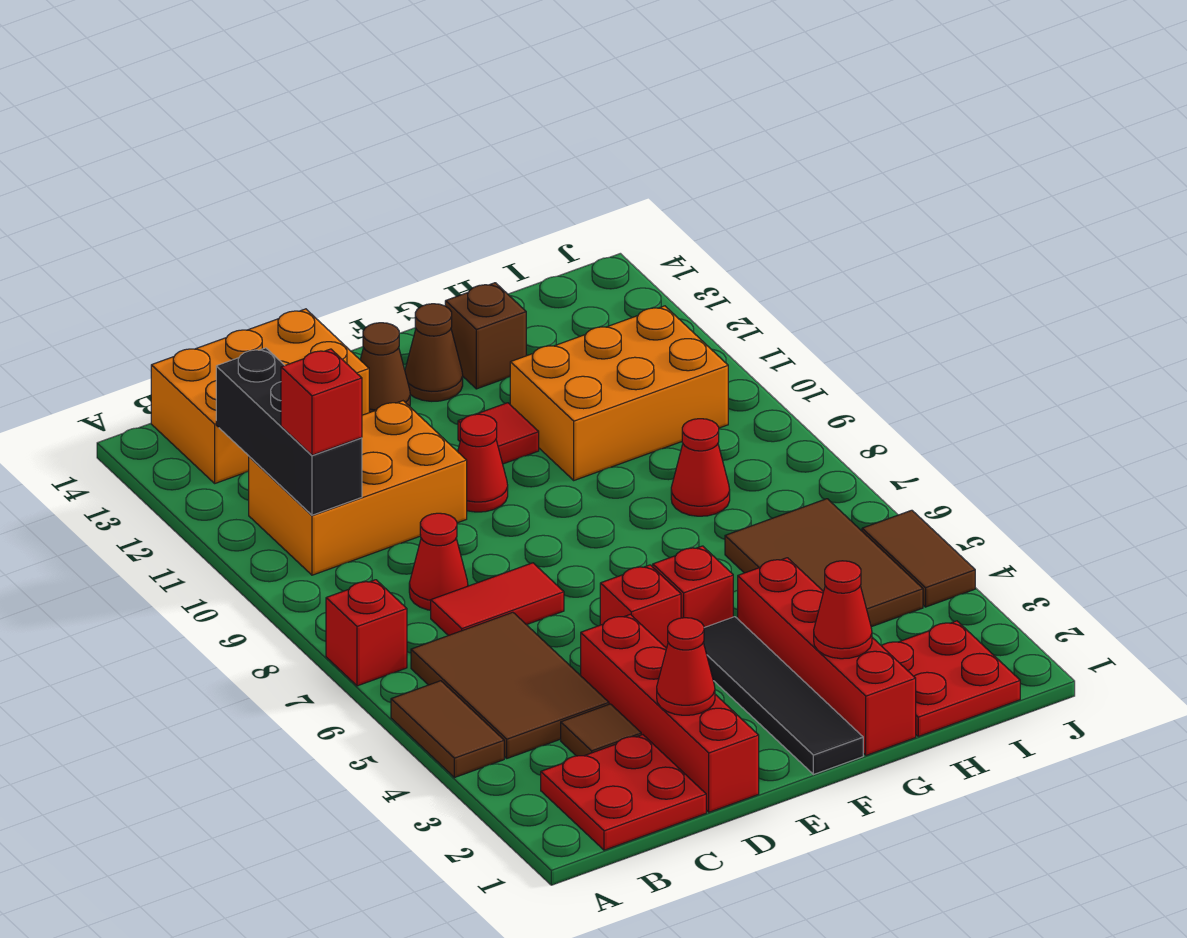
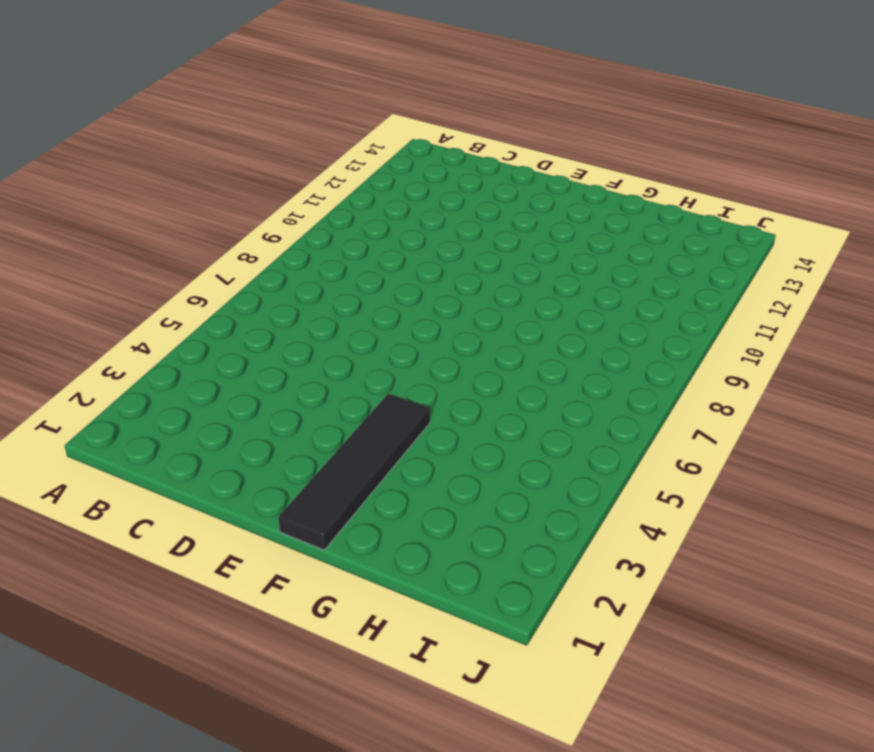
none -> brown tile A4:A5 level 1
none -> red brick A7 level 1
none -> red plate B1:C2 level 1

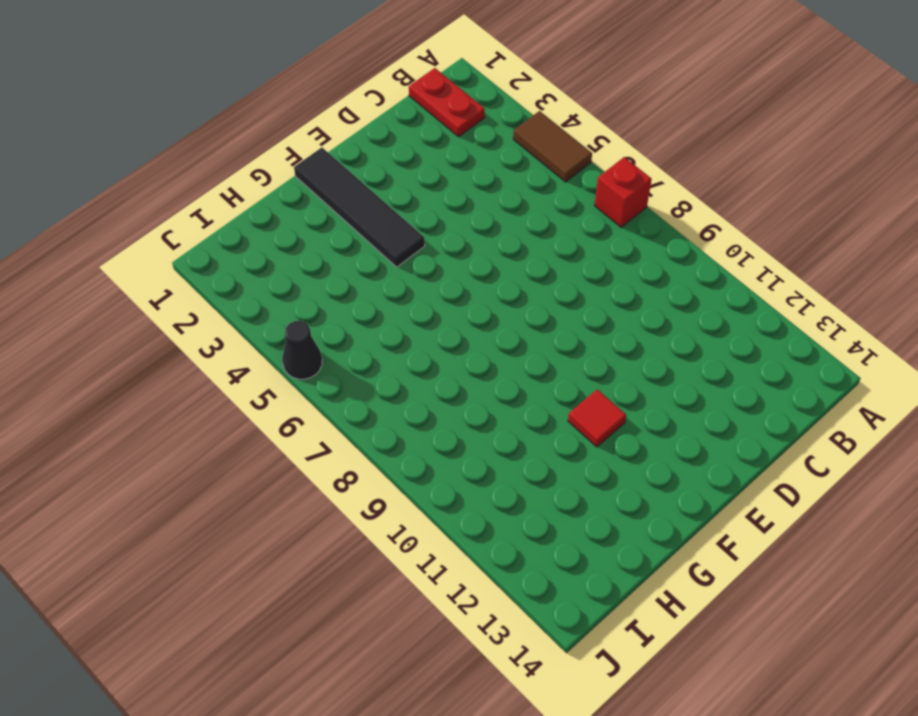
red plate B1:B2 level 1 -> red plate B1:C2 level 1
black cone J5 level 1 -> brown tile J4:J5 level 1
none -> brown tile B4:C6 level 1
none -> orange brick B10:D11 level 1
none -> orange brick B13:D14 level 1

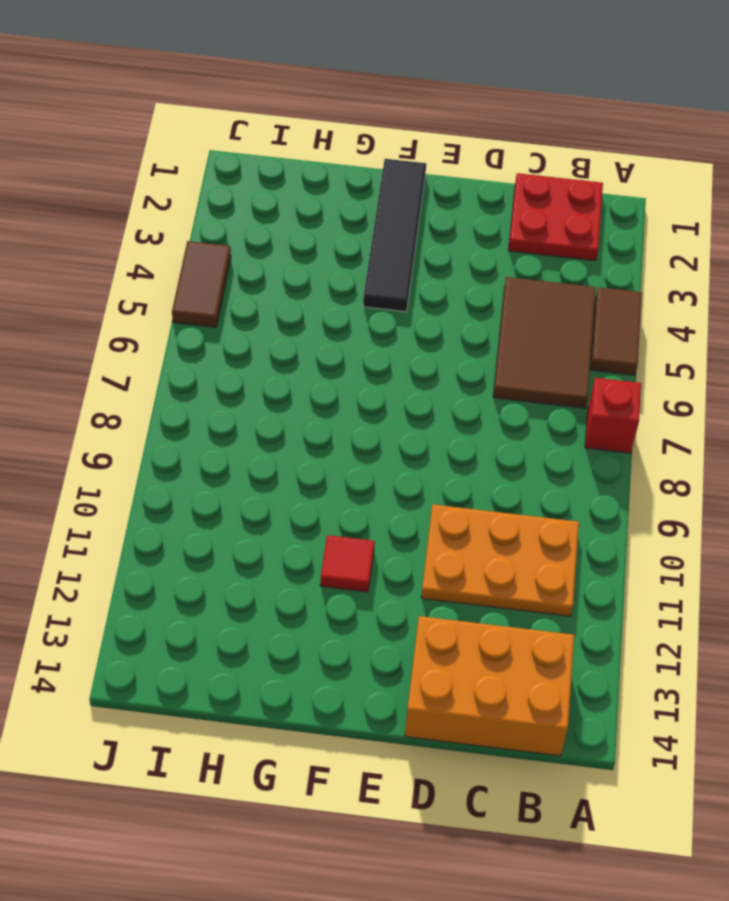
orange plate B10:D11 level 1 -> orange brick B10:D11 level 1
none -> brown tile C3 level 1
none -> red tile C7:D7 level 1
none -> red cone C8 level 1

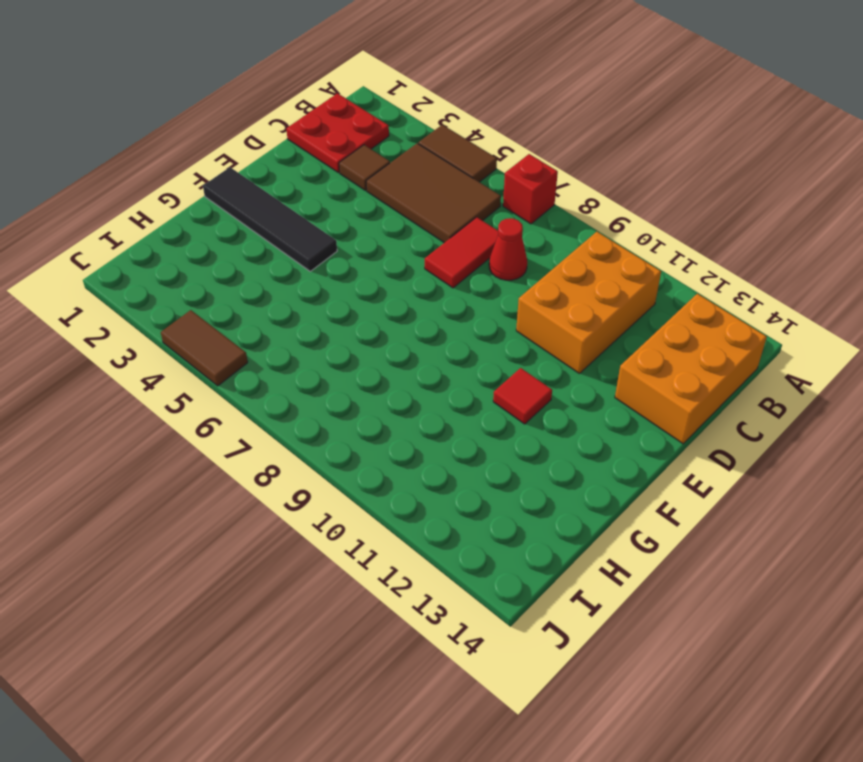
none -> red brick D1:D4 level 1
none -> red brick E5 level 1
none -> red cone E10 level 1

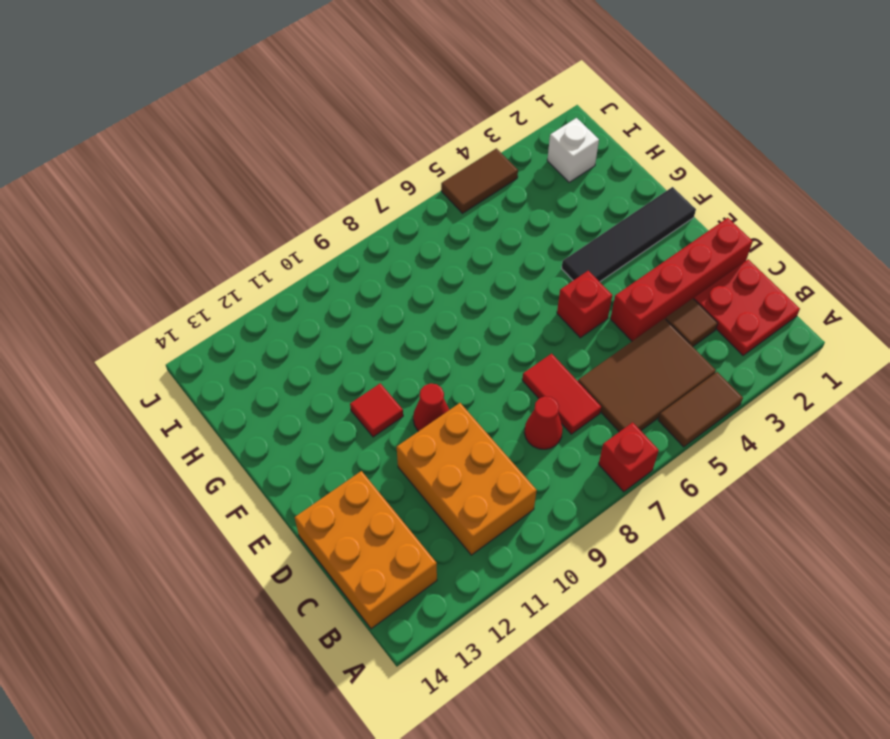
white brick I2 level 1 -> red plate H1:I2 level 1
none -> brown cone E13 level 1
none -> red brick F5 level 1
none -> brown cone F13 level 1

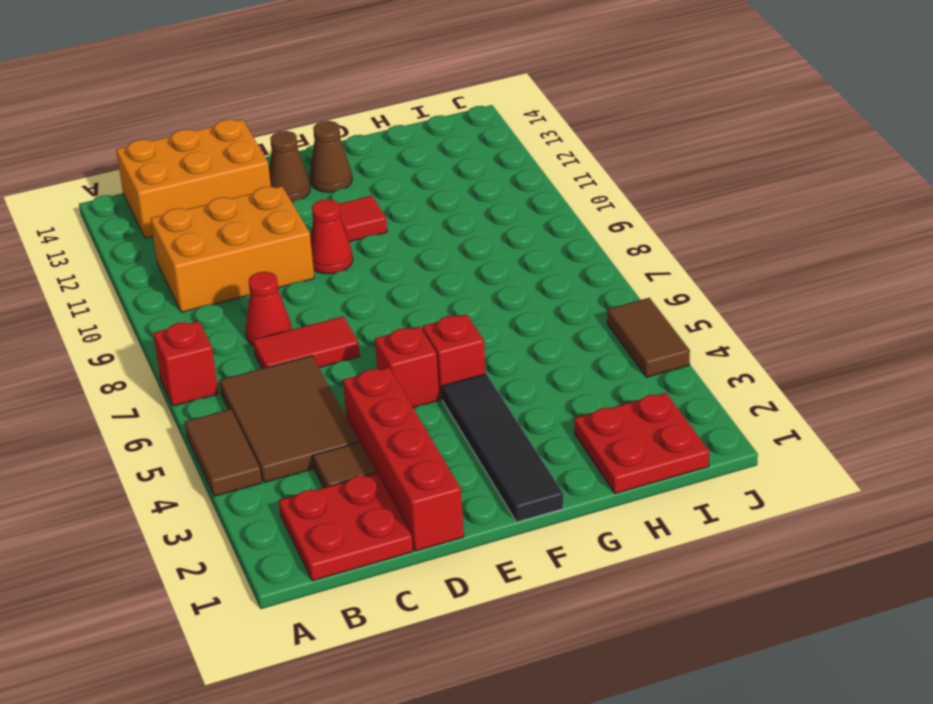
none -> red brick G1:G4 level 1
none -> orange brick G10:I11 level 1
none -> brown brick G13 level 1

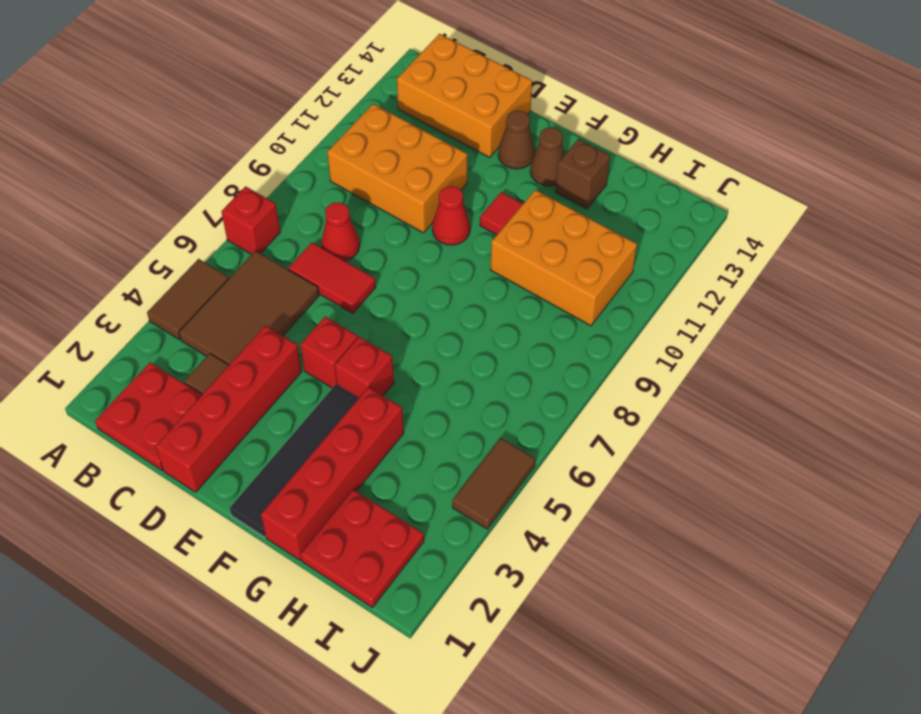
none -> brown tile H4:I6 level 1
none -> red cone H8 level 1
none -> black brick B10:B12 level 2

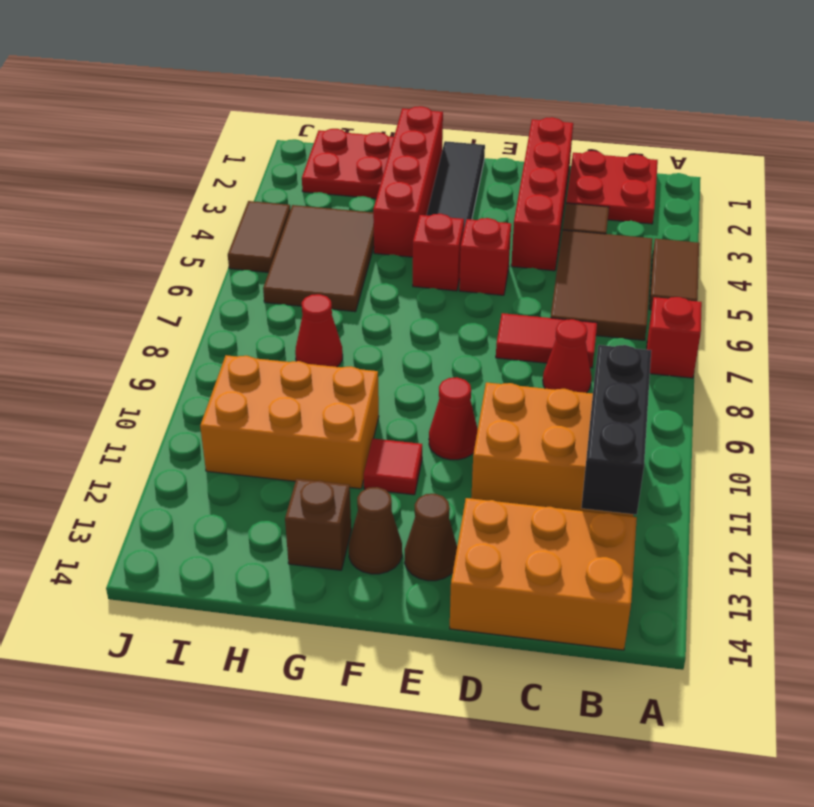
none -> red cone D2 level 2
none -> red cone G2 level 2
none -> red brick B10 level 3

